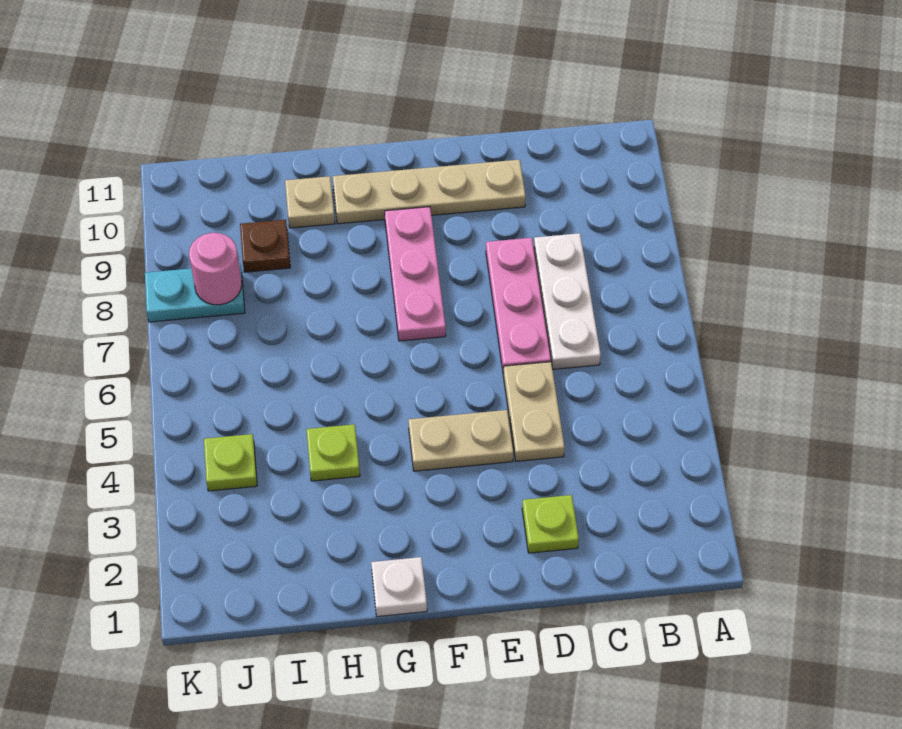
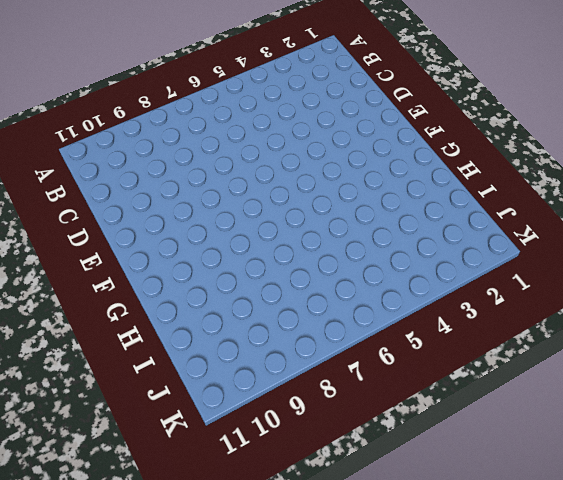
none -> white plate C6:C8 level 1
none -> lime plate D2 level 1
none -> tan plate D4:D5 level 1

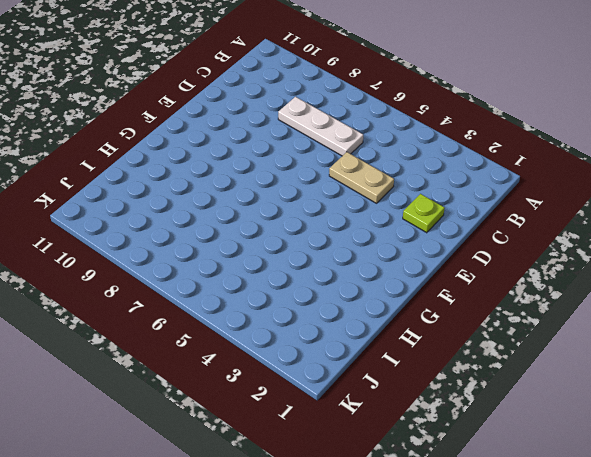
none -> pink plate D6:D8 level 1
none -> tan plate D10:G10 level 1
none -> tan plate E4:F4 level 1

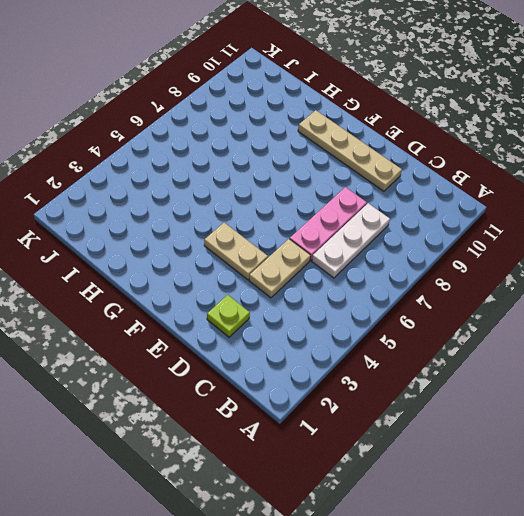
none -> pink plate F7:F9 level 1
none -> white plate G1 level 1
none -> lime plate H4 level 1

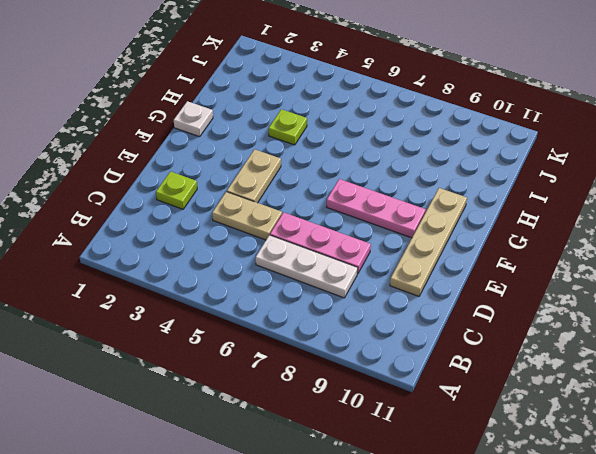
none -> tan plate H10 level 1
none -> brown plate I9 level 1
none -> lime plate J4 level 1

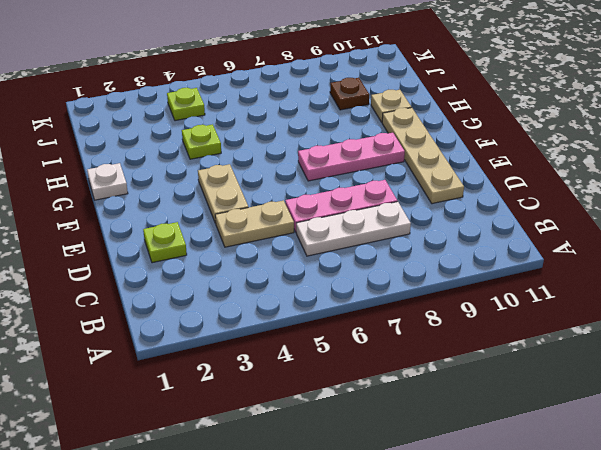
none -> cyan plate J8:K8 level 1
none -> pink round brick J8 level 2

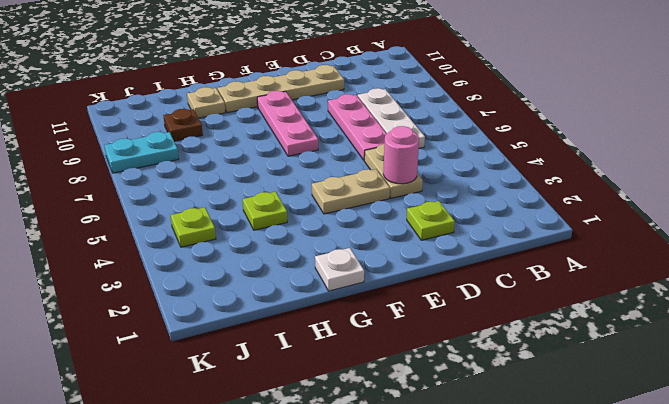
pink round brick D4 level 2 -> pink round brick J8 level 2

